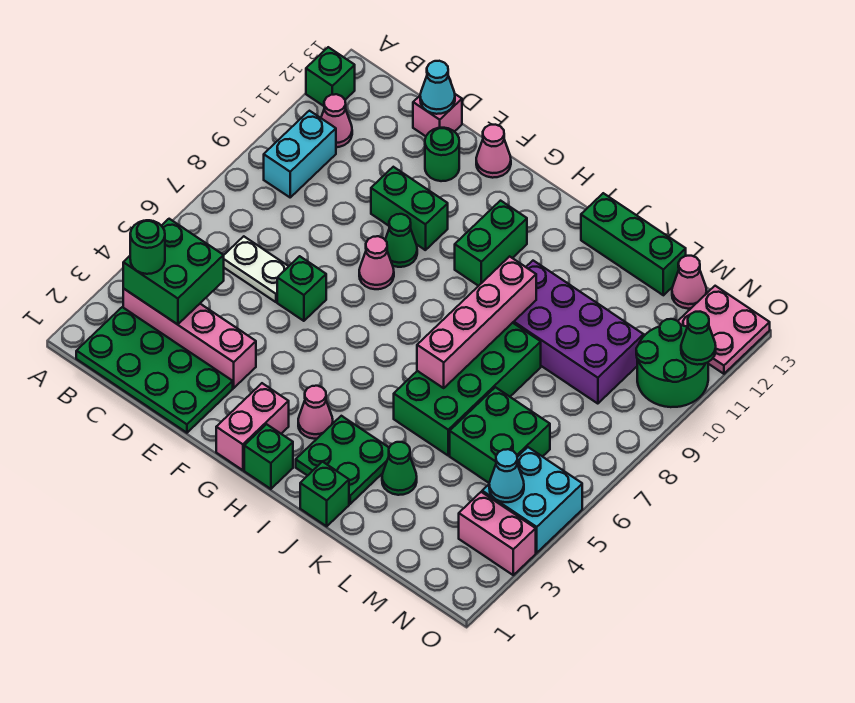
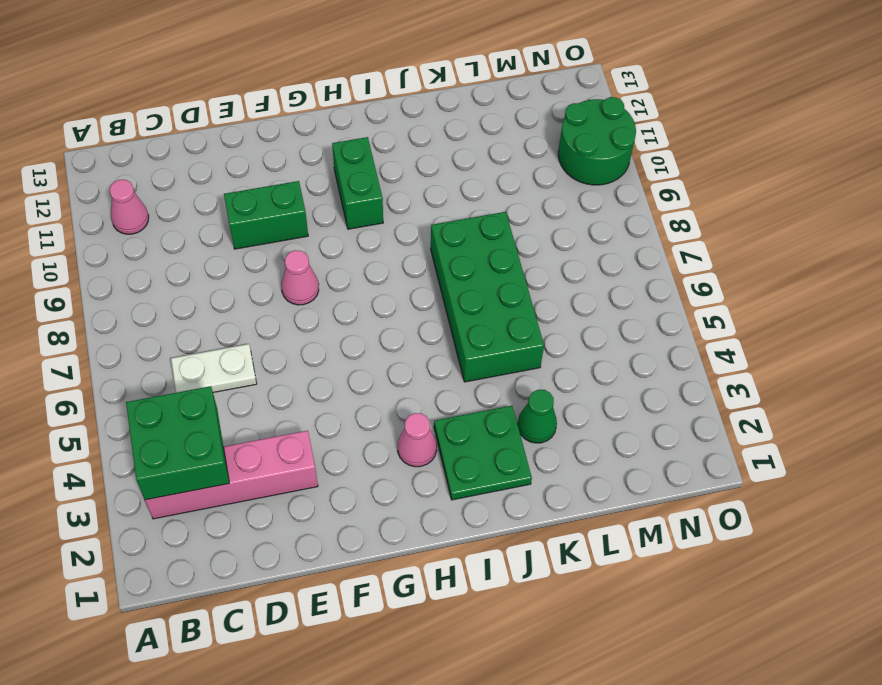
none -> green brick A12 level 1
none -> green plate B1:E2 level 1
none -> cyan brick B9:B10 level 1
none -> pink brick D13 level 1

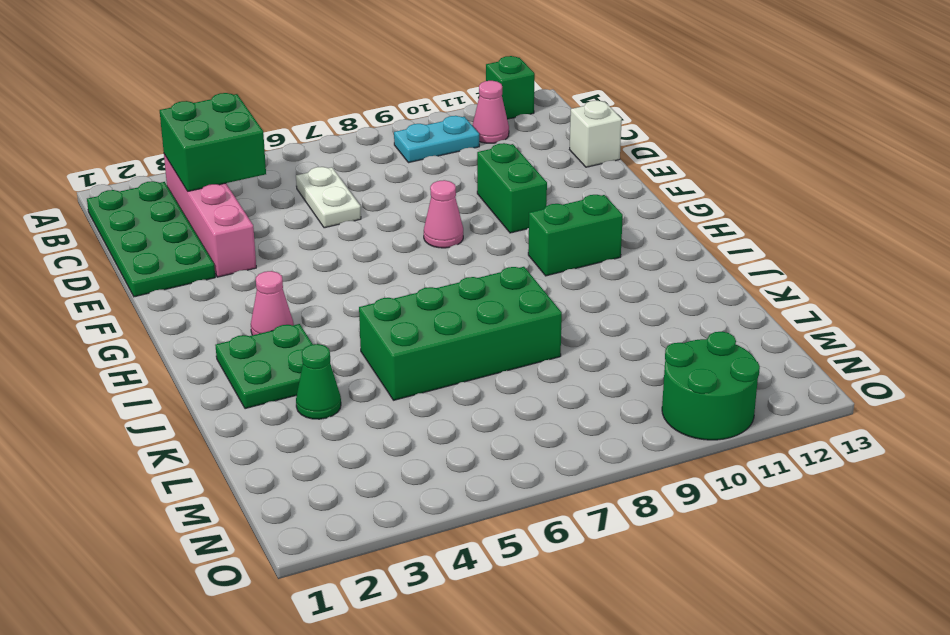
cyan plate B9:B10 level 1 -> cyan brick B9:B10 level 1
white brick D13 level 1 -> pink brick D13 level 1
none -> green brick E6 level 1
none -> green round brick E12 level 1
none -> green cone F9 level 1
none -> pink cone F13 level 1

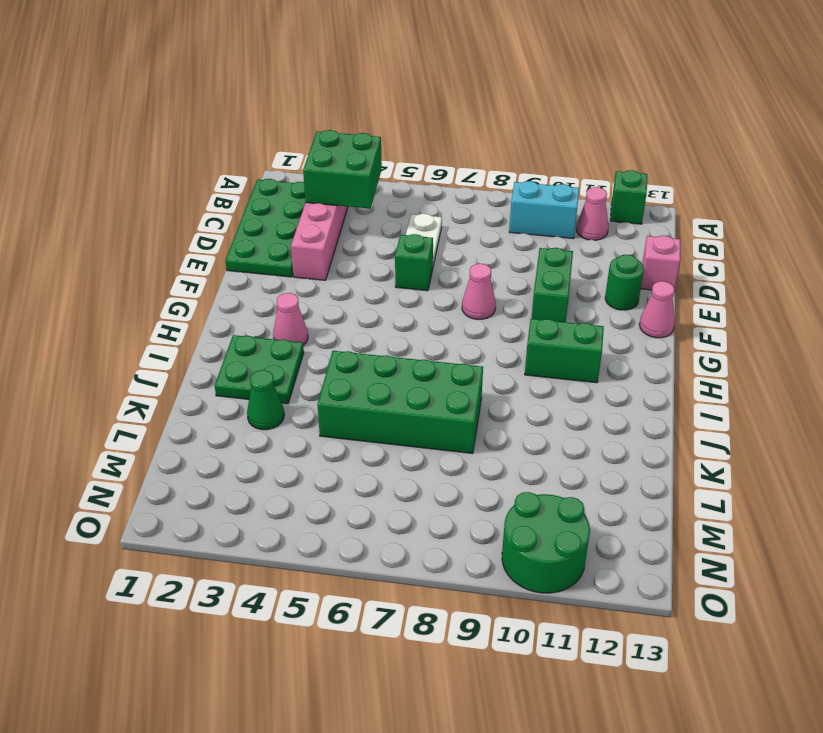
none -> green cone F9 level 1
none -> pink brick G1:G2 level 1
none -> green brick H1 level 1
none -> green brick J1 level 1

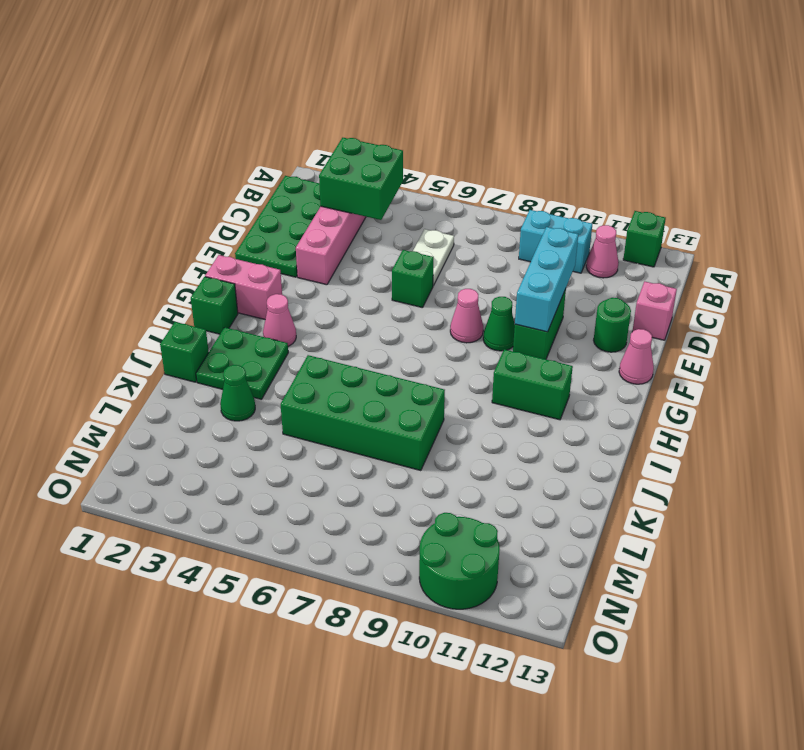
cyan brick D10:F10 level 2 -> none
none -> purple brick J9:M10 level 1
none -> green brick J13:L13 level 1
none -> green brick L5:M6 level 1
none -> pink cone M13 level 1

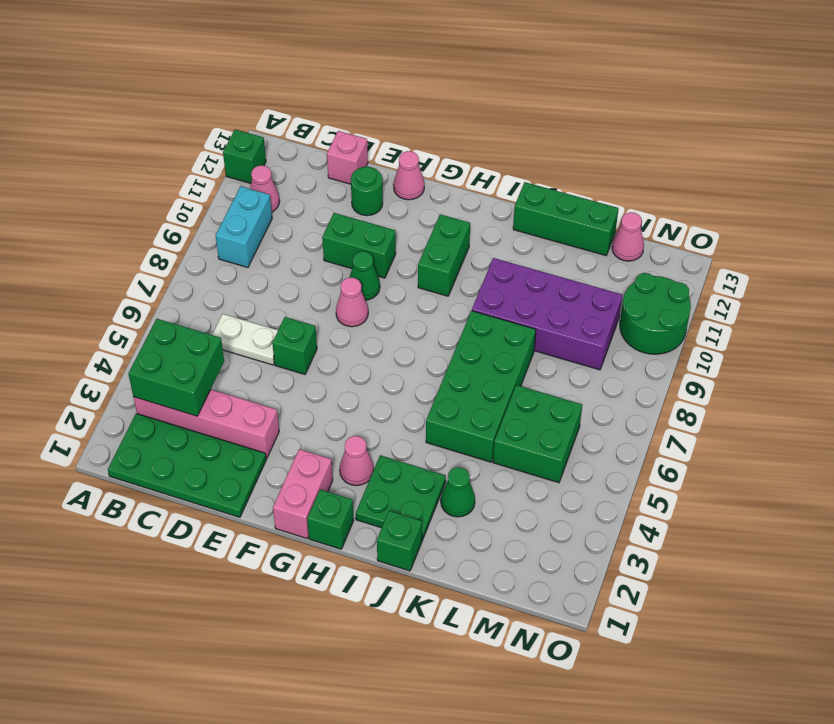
none -> pink brick N3:O3 level 1
none -> cyan brick N4:O5 level 1
none -> pink plate N12:O13 level 1
none -> cyan cone D13 level 2

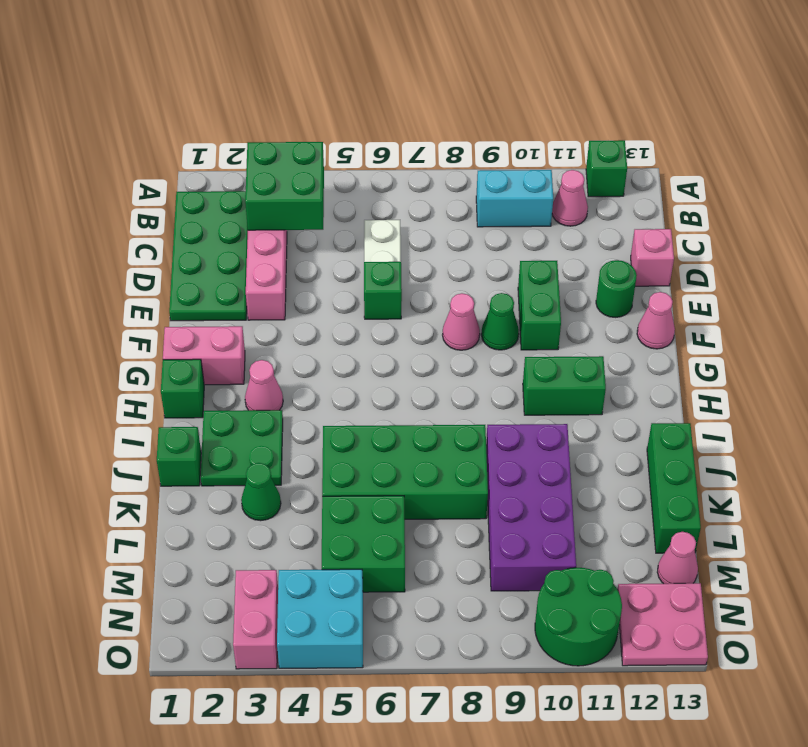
none -> cyan cone D13 level 2
none -> pink brick J6:J9 level 2
none -> cyan cone N4 level 2
none -> green cone O11 level 2

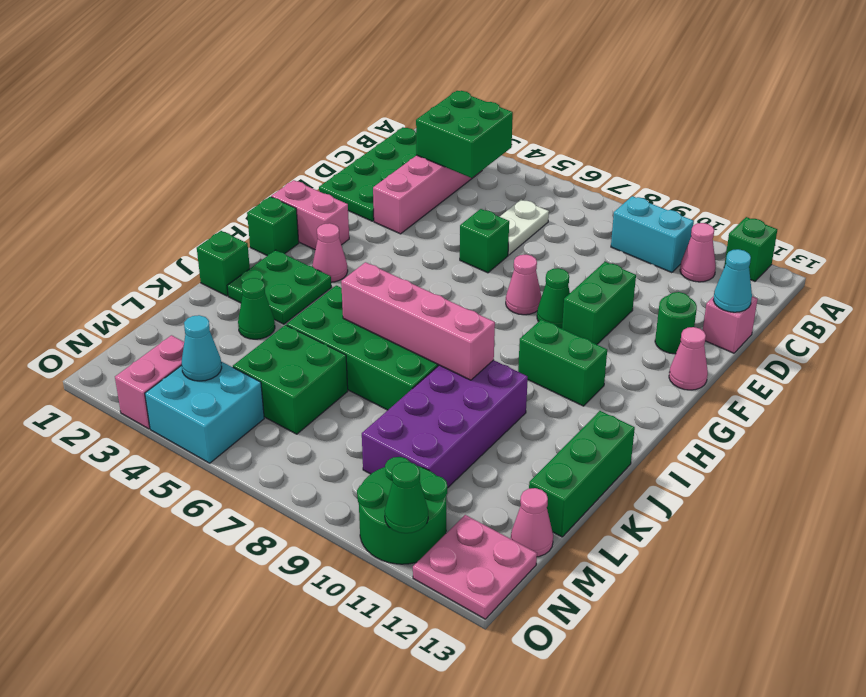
none -> green round brick B3 level 3

